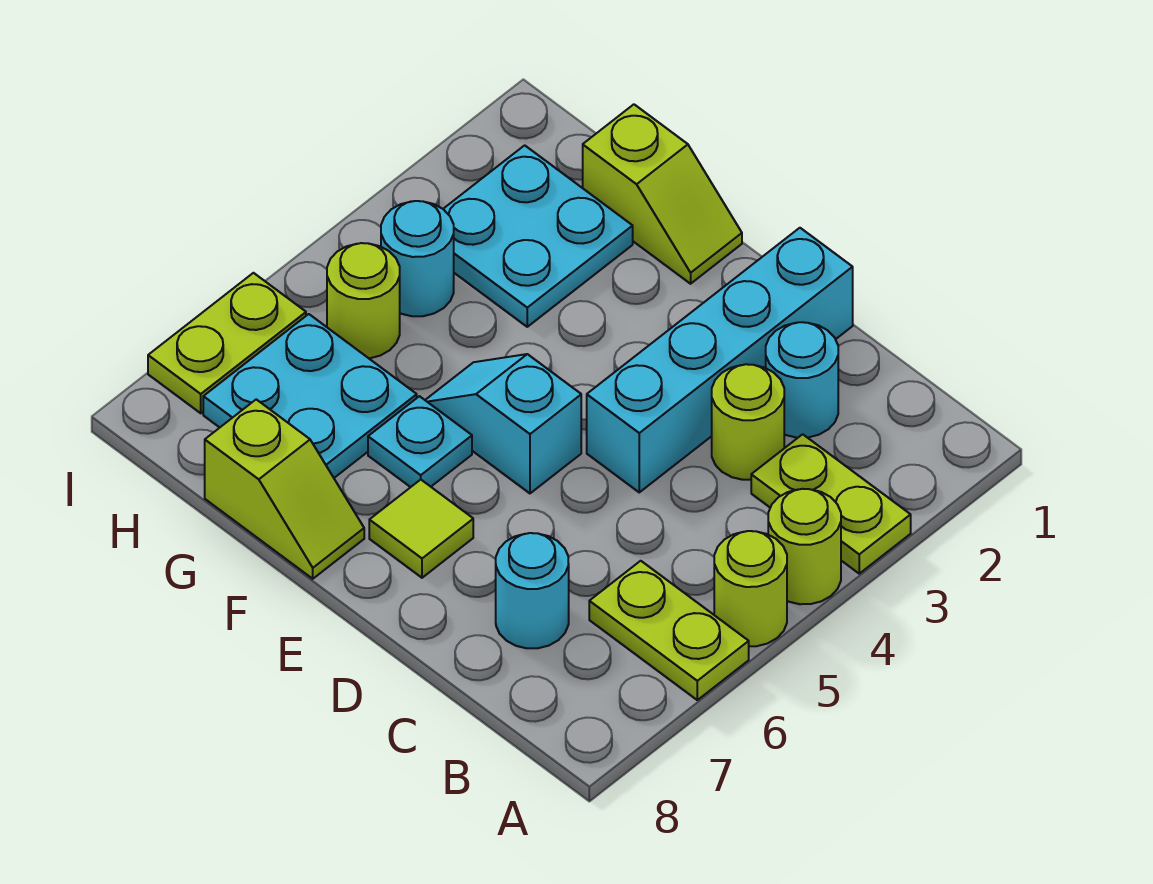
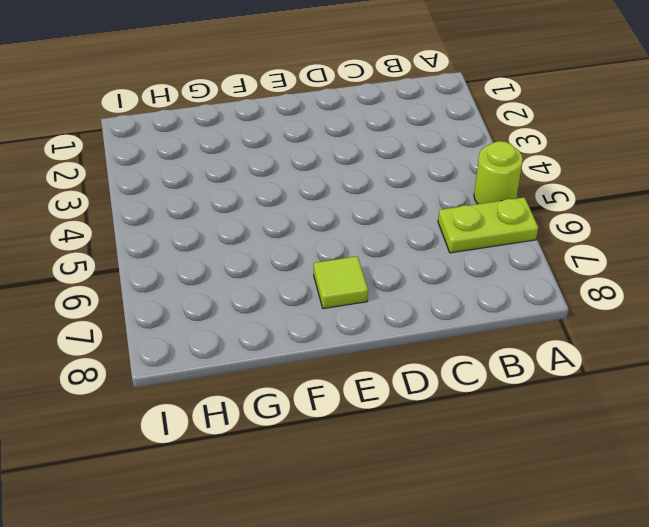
none -> lime plate A3:B3 level 1
none -> lime round brick A4 level 1
none -> cyan round brick C2 level 1

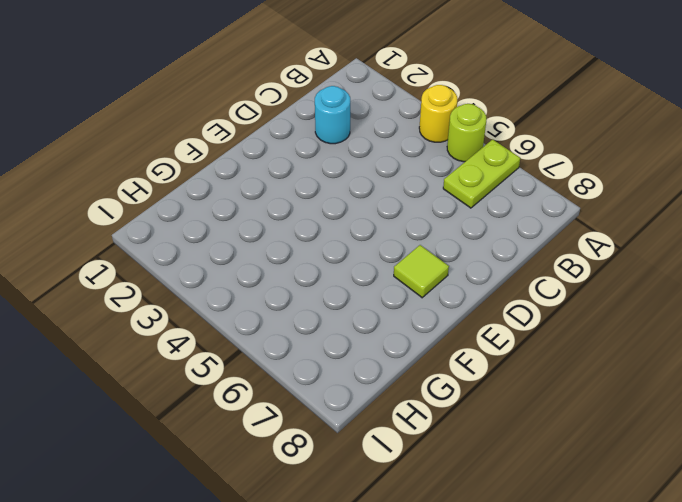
yellow round brick A4 level 1 -> lime round brick A4 level 1
none -> lime plate A3:B3 level 1
none -> lime round brick C3 level 1
none -> cyan round brick C7 level 1

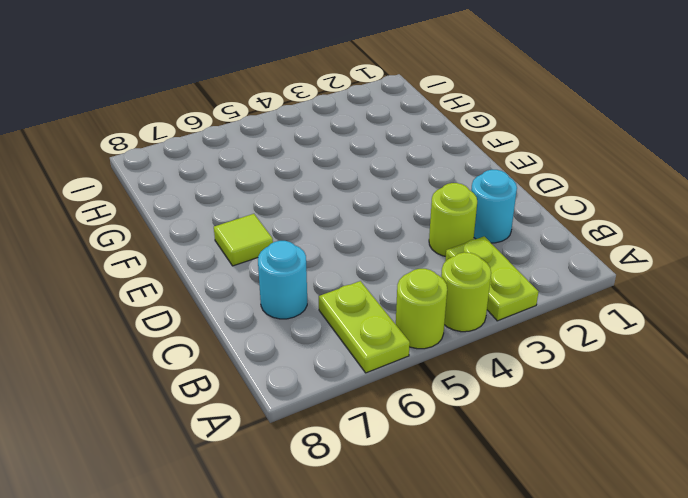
none -> cyan brick D1:D4 level 1
none -> cyan slope E5:F5 level 1 top E
none -> lime slope F1:G1 level 1 top G

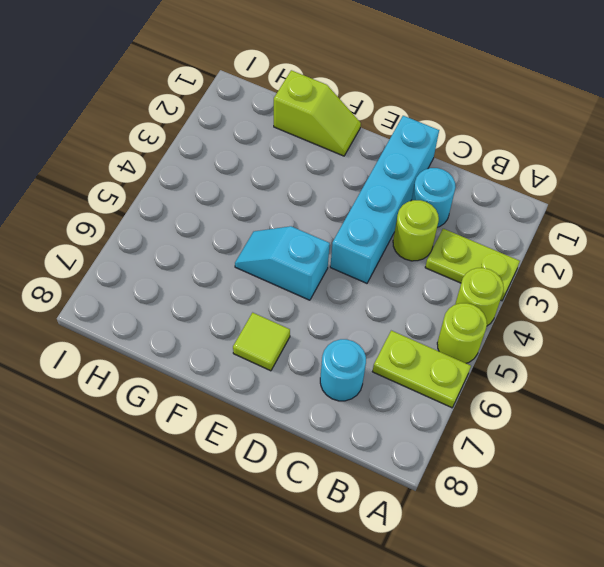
none -> cyan plate F6 level 1
none -> lime slope F8:G8 level 1 top G
none -> cyan plate G2:H3 level 1

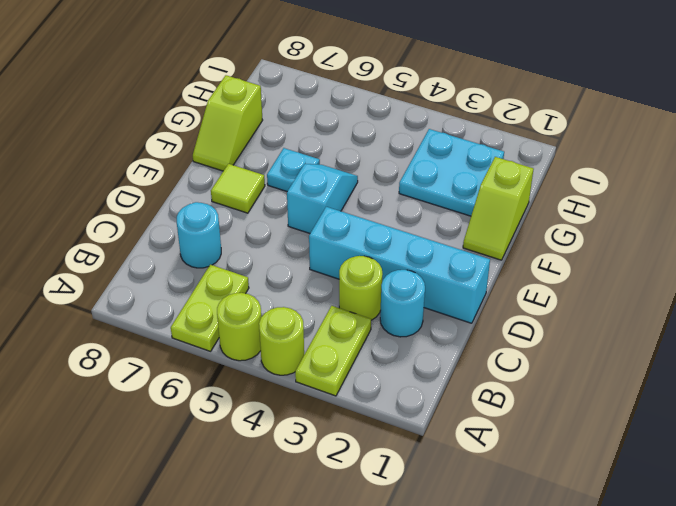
none -> cyan plate G6:H7 level 1
none -> cyan round brick H4 level 1
none -> lime round brick H5 level 1

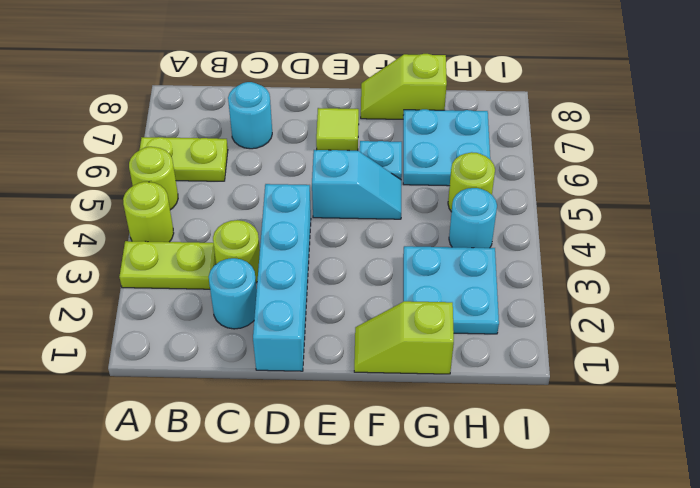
none -> lime plate I6:I7 level 1

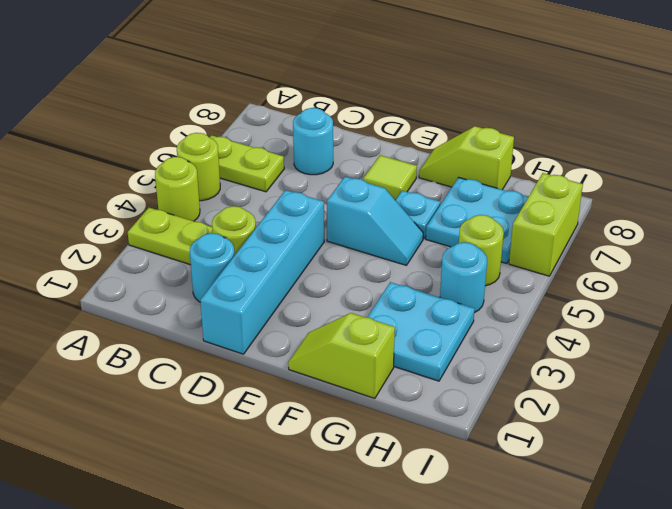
lime brick I6:I7 level 1 -> lime plate I6:I7 level 1

